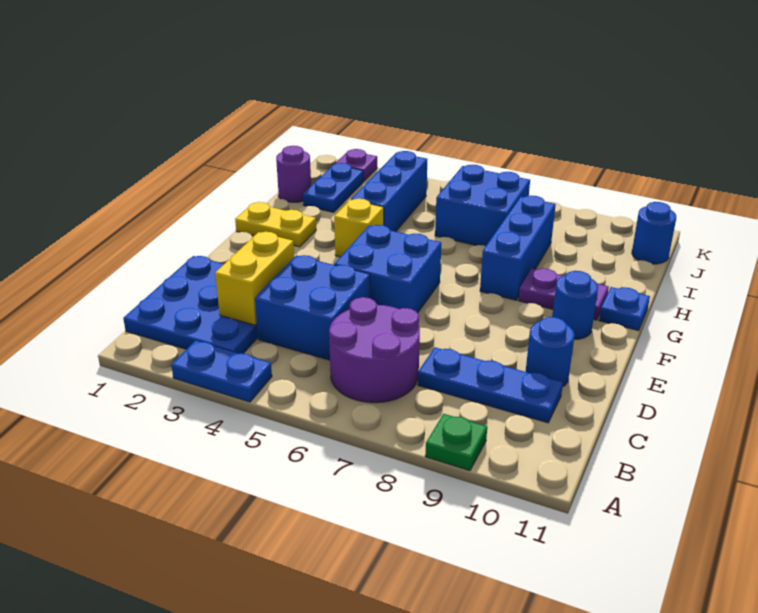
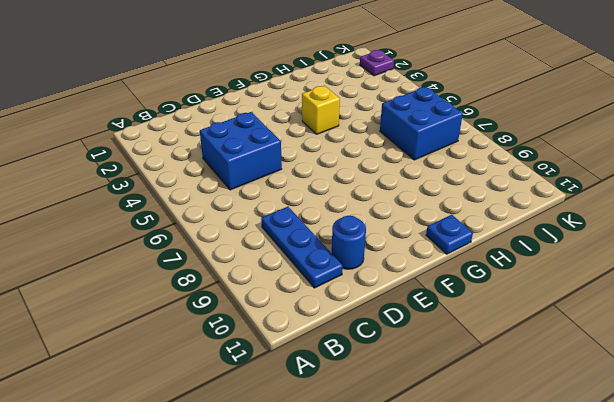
none -> blue plate A3:A4 level 1
none -> green plate A9 level 1
none -> blue plate B1:D3 level 1

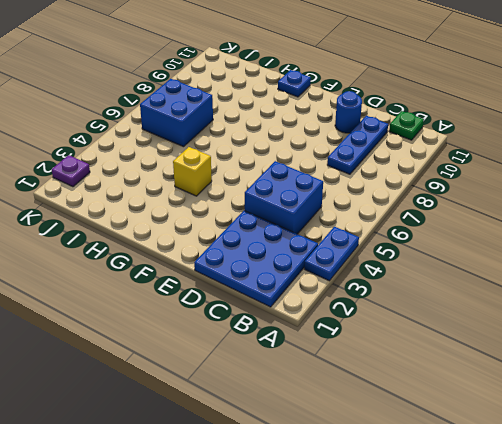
green plate B11 level 1 -> green plate A9 level 1
none -> purple round brick B6:C7 level 1
none -> blue brick E5:F6 level 1
none -> blue round brick F10 level 1

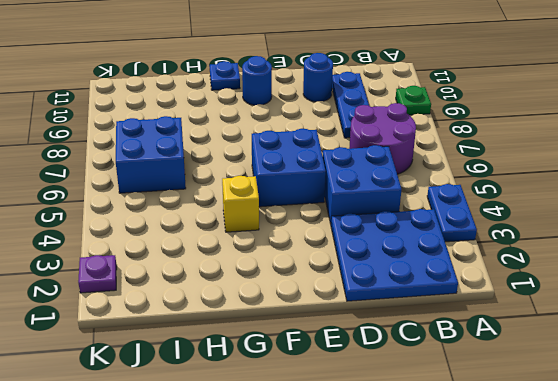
none -> yellow plate G1:G2 level 1
none -> blue brick G8:I8 level 1
none -> purple plate G9:G10 level 1

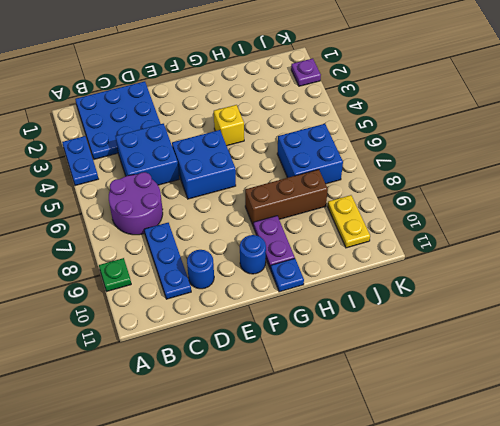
brown brick G8:I8 level 1 -> blue brick G8:I8 level 1
yellow plate J9:J10 level 1 -> yellow plate G1:G2 level 1
none -> blue brick H4:J4 level 1
none -> purple round brick I1 level 1
none -> blue plate I2:J2 level 1

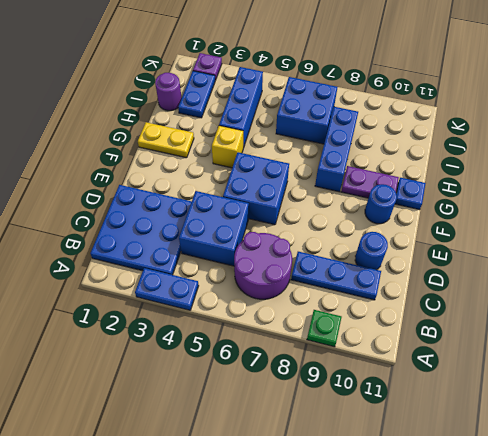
none -> blue round brick J11 level 1
none -> yellow brick C3:D3 level 2

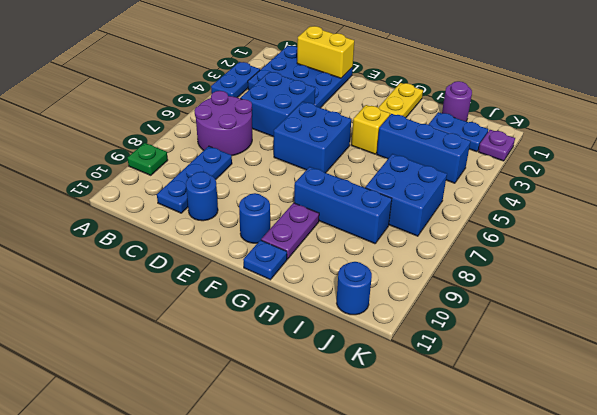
yellow brick C1:D1 level 2 -> yellow brick C3:D3 level 2

